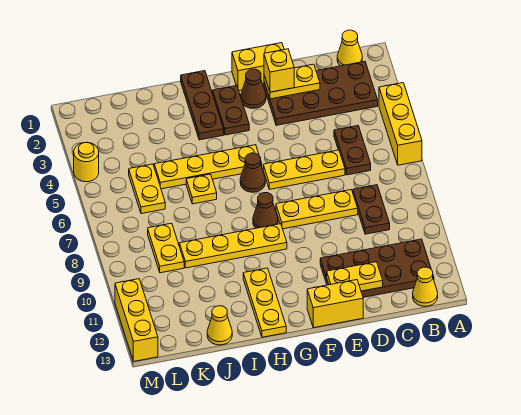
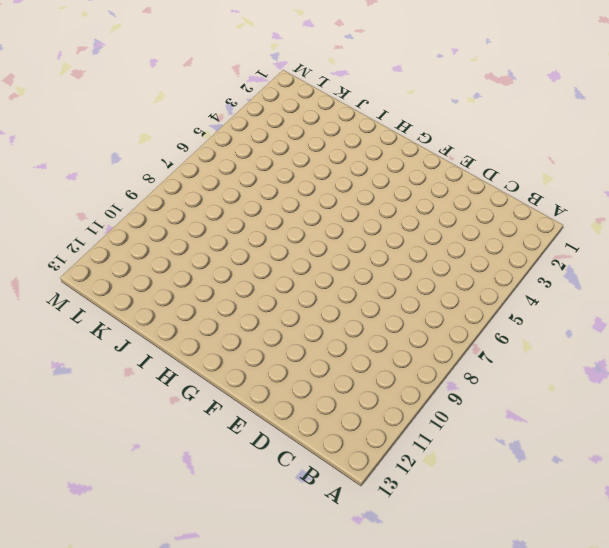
none -> yellow brick A4:A6 level 1
none -> yellow cone B1 level 1
none -> brown plate B2:E3 level 1

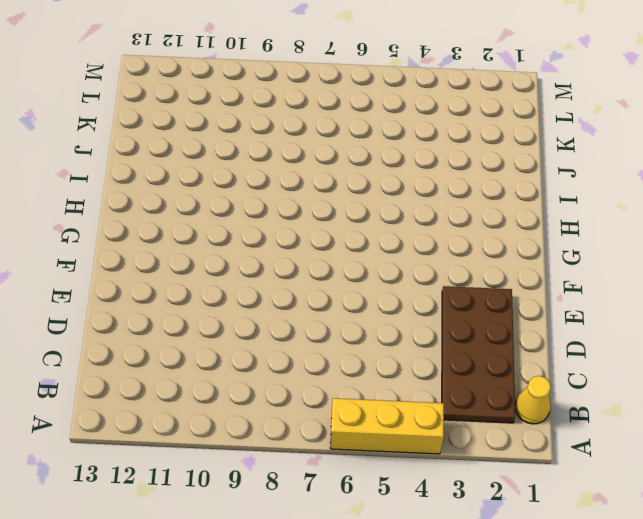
none -> brown plate B11:E12 level 1
none -> yellow cone B13 level 1
none -> brown plate C5:C6 level 1

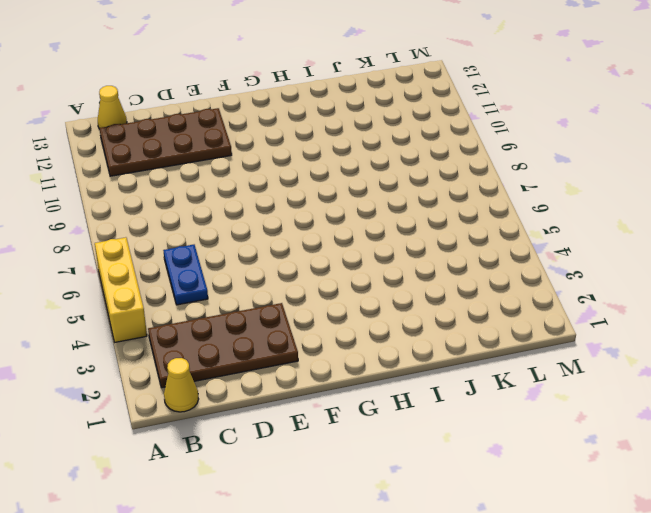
blue plate C5:C6 level 1 -> brown plate C5:C6 level 1
none -> brown plate C8:C9 level 1
none -> yellow plate D6:F6 level 1
none -> yellow plate D8:F8 level 1

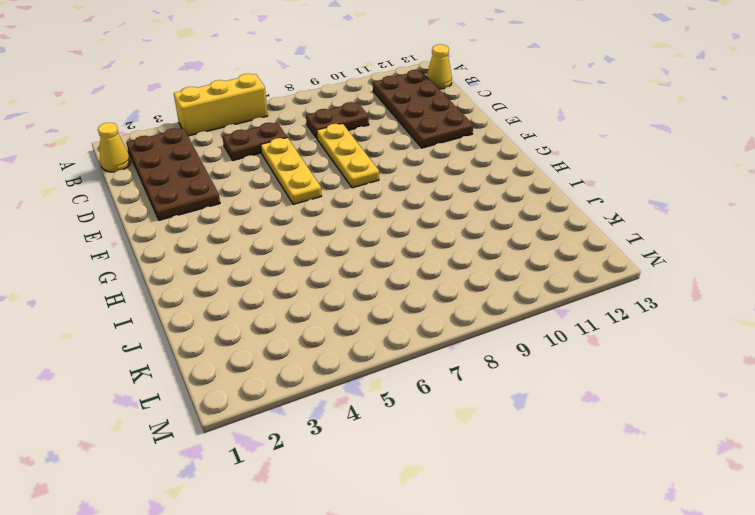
none -> yellow brick E1:F1 level 1
none -> yellow brick E13:F13 level 1
none -> brown cone F2 level 1

